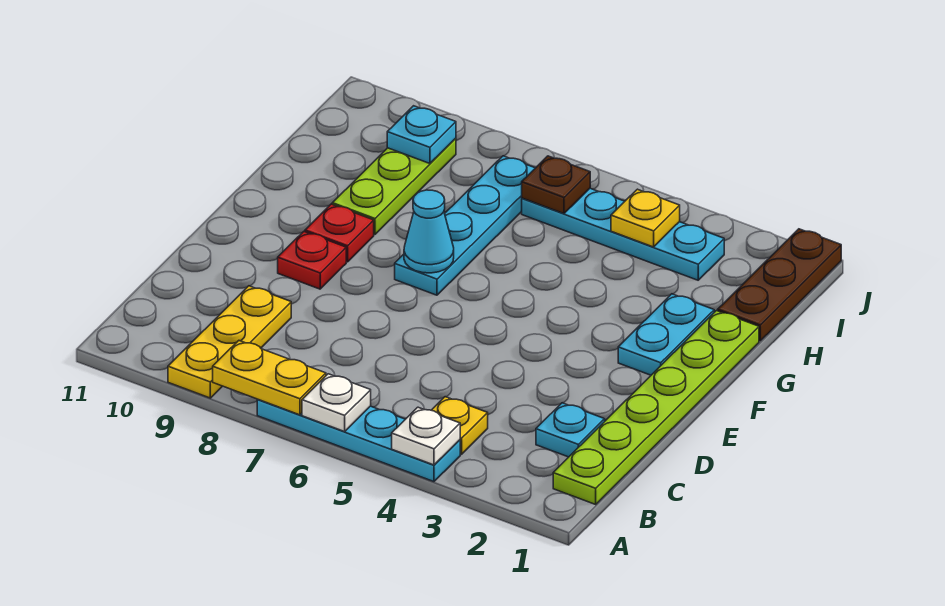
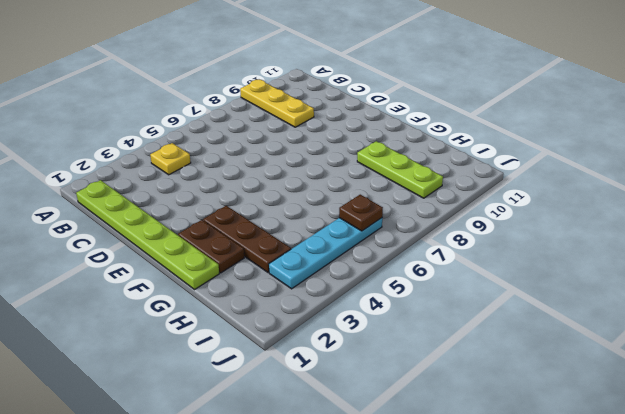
brown plate F2:G2 level 1 -> cyan plate F2:G2 level 1
brown plate F3:H3 level 1 -> brown plate H1:J1 level 1
none -> cyan plate A4:A7 level 1
none -> cyan plate C2 level 1
none -> red plate E9 level 1

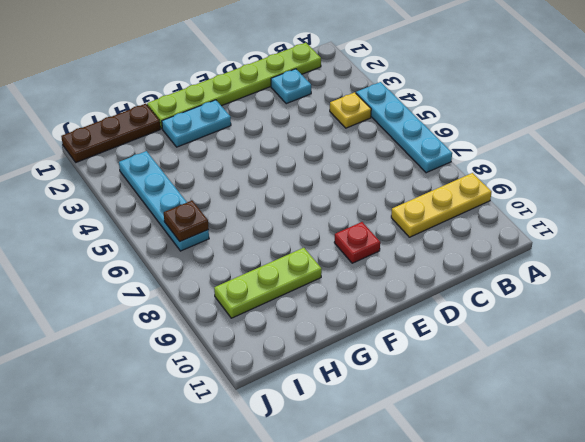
none -> cyan plate F7:I7 level 1
none -> red plate F9 level 1
none -> white plate A4 level 2

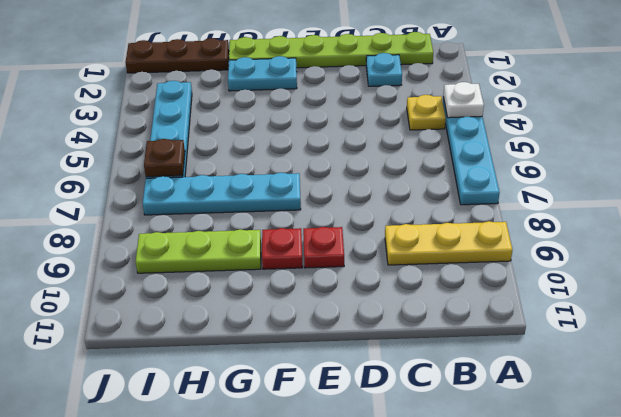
none -> white plate A6 level 2
none -> yellow plate A7:A8 level 2
none -> cyan cone F7 level 2

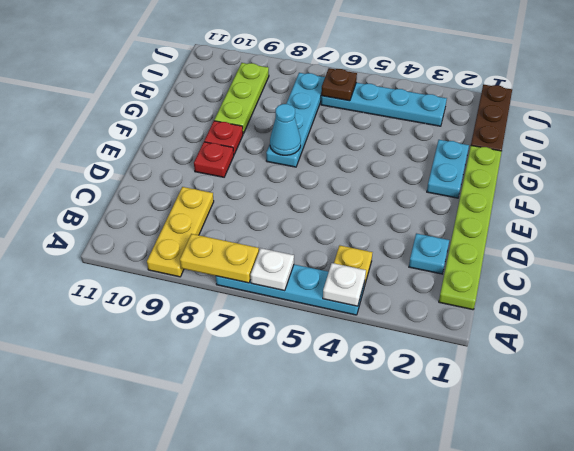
none -> yellow plate I4 level 2
none -> cyan plate I9 level 2

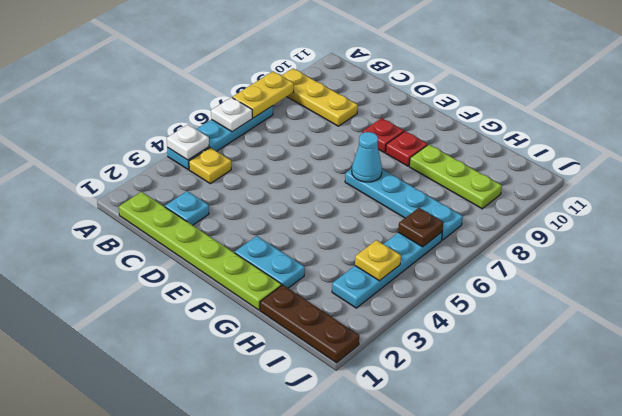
none -> cyan plate I9 level 2

